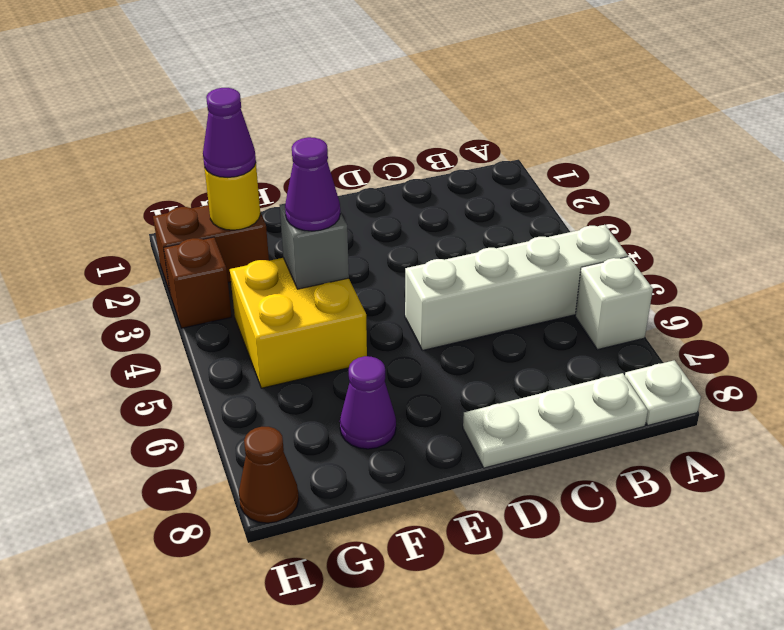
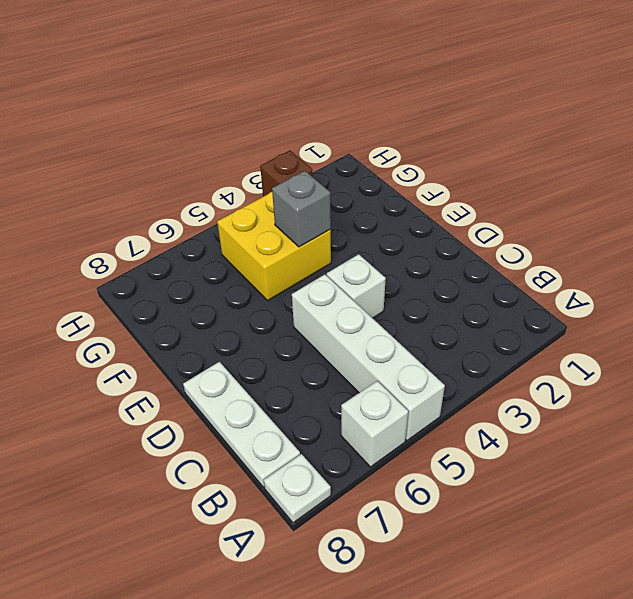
white brick D4 level 1 -> none
none -> purple cone F7 level 1
none -> brown brick G2:H2 level 1
none -> brown cone H8 level 1

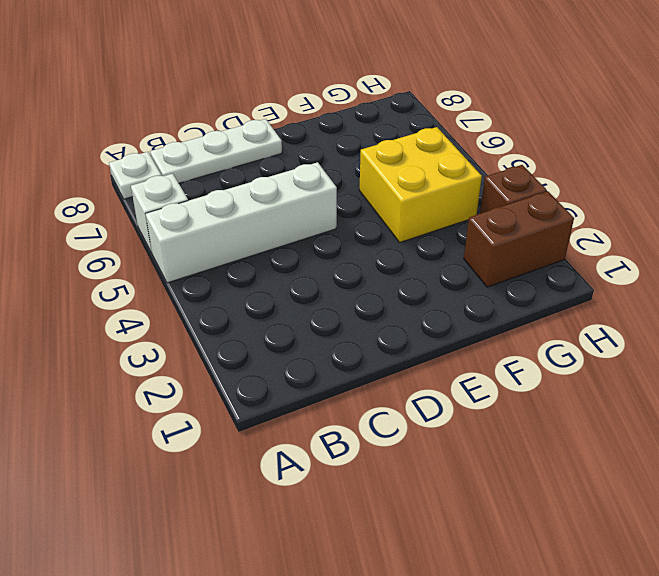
none -> purple cone F7 level 1
none -> brown cone H8 level 1
none -> grey brick F4 level 2

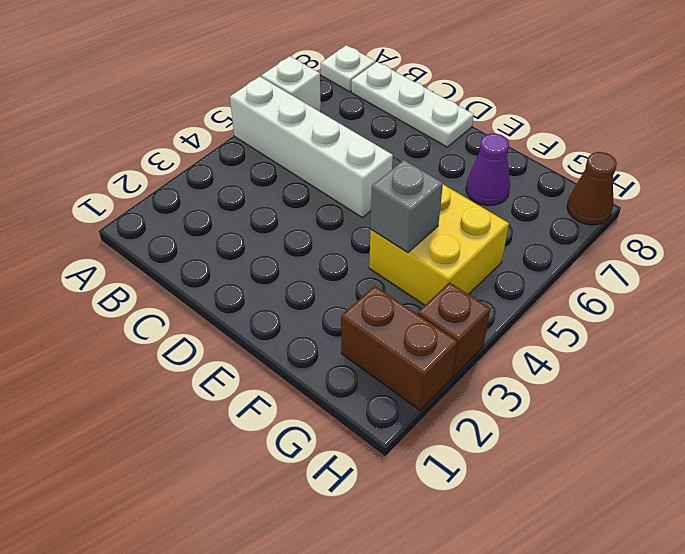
none -> yellow round brick G2 level 2
none -> purple cone F4 level 3
none -> purple cone G2 level 3

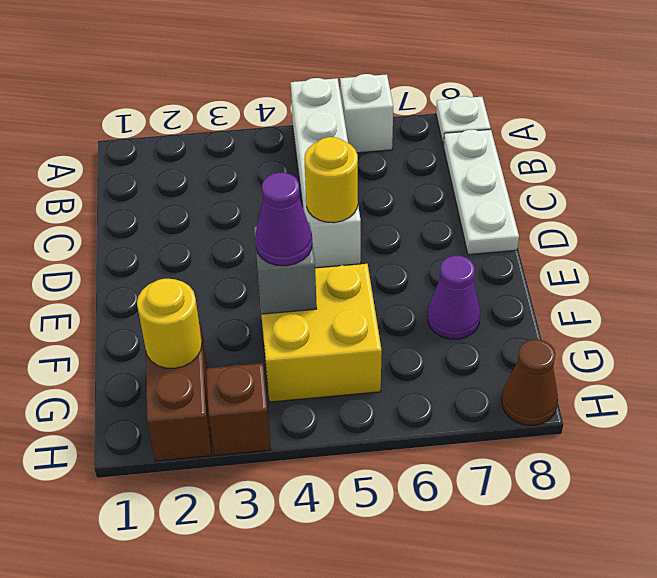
yellow round brick D5 level 2 -> none
none -> purple cone G2 level 3

